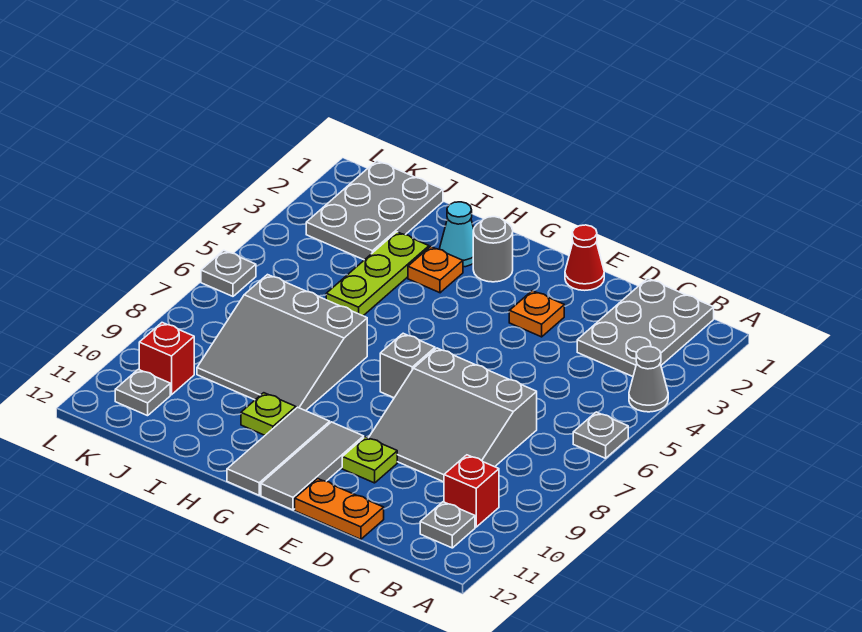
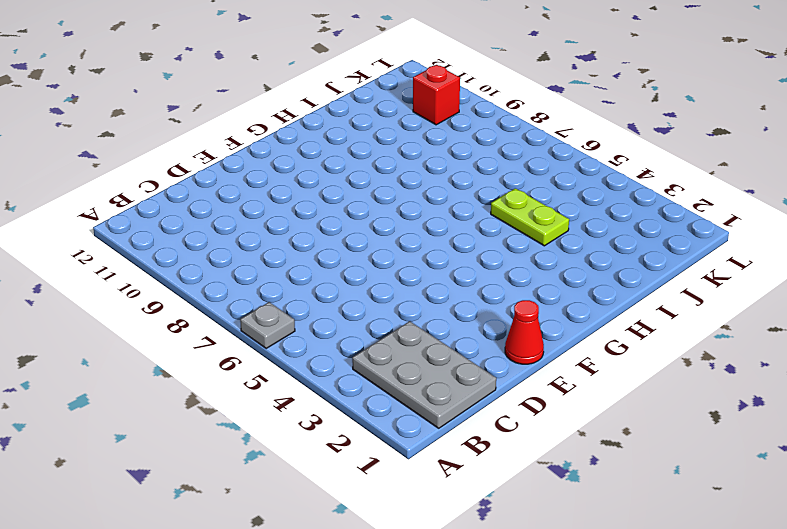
lime plate I4:I5 level 1 -> lime plate I3:I5 level 1
none -> grey cone A4 level 1
none -> red brick B10 level 1
none -> grey plate B11 level 1

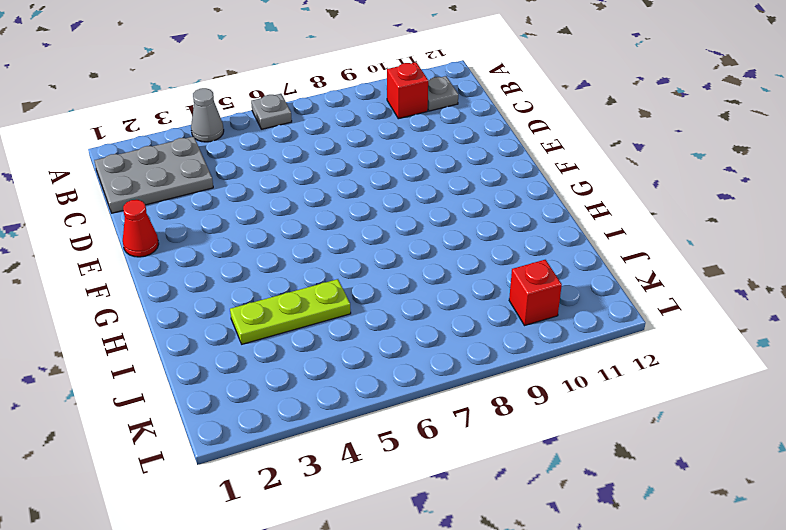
none -> grey slope C7:E9 level 1 top 7
none -> orange plate D12:E12 level 1
none -> orange plate E3 level 1

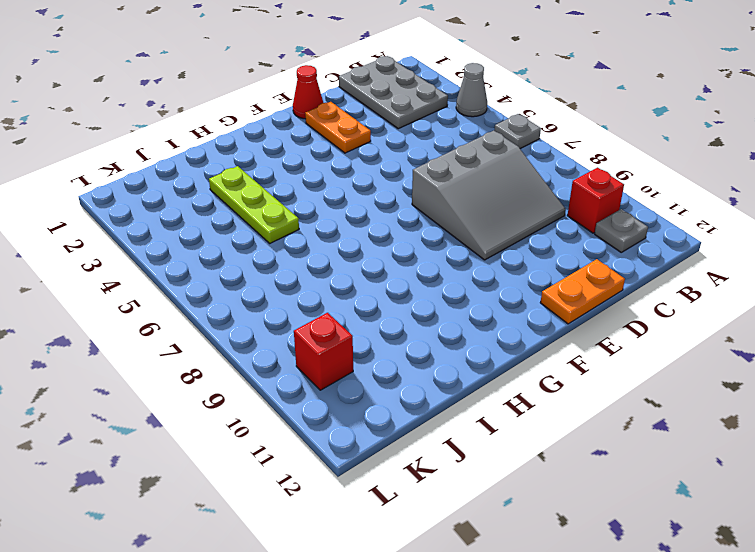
orange plate E2:E3 level 1 -> orange plate E3 level 1
none -> lime plate E10 level 1
none -> grey brick F7 level 1
none -> grey tile F10:F12 level 1

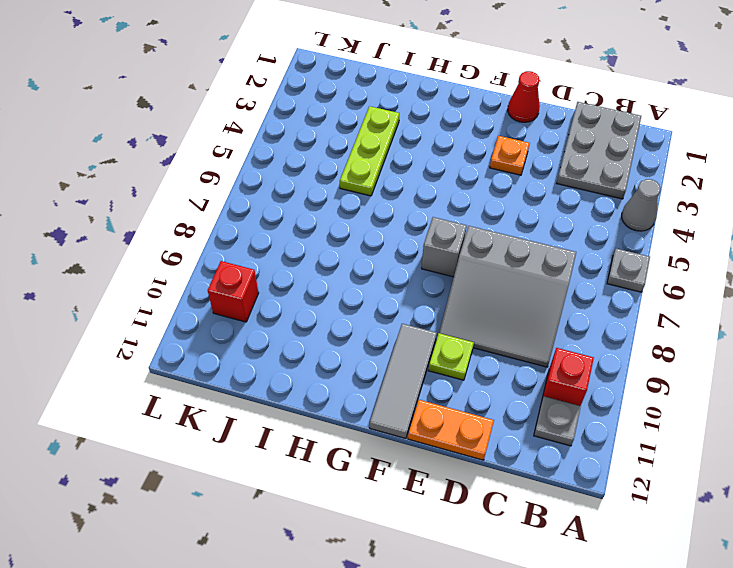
none -> grey round brick G2 level 1
none -> grey tile G10:G12 level 1
none -> cyan cone H2 level 1

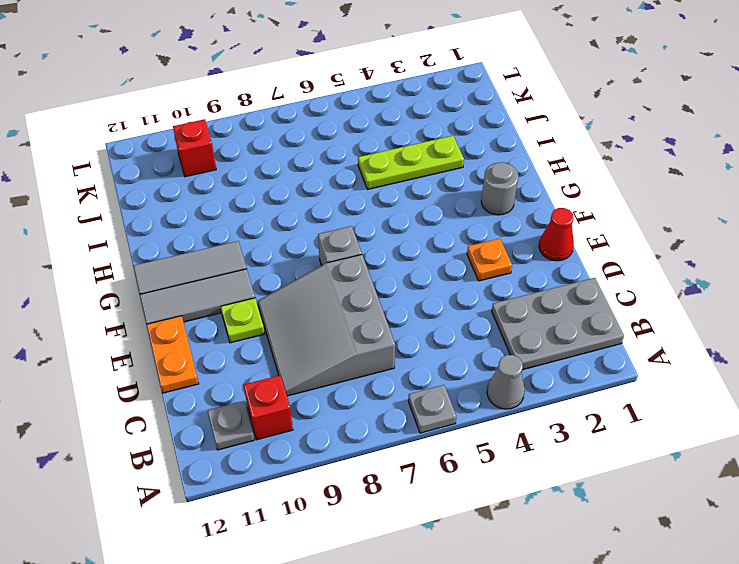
none -> cyan cone H2 level 1
none -> orange plate H3 level 1
none -> grey slope H7:J9 level 1 top 7

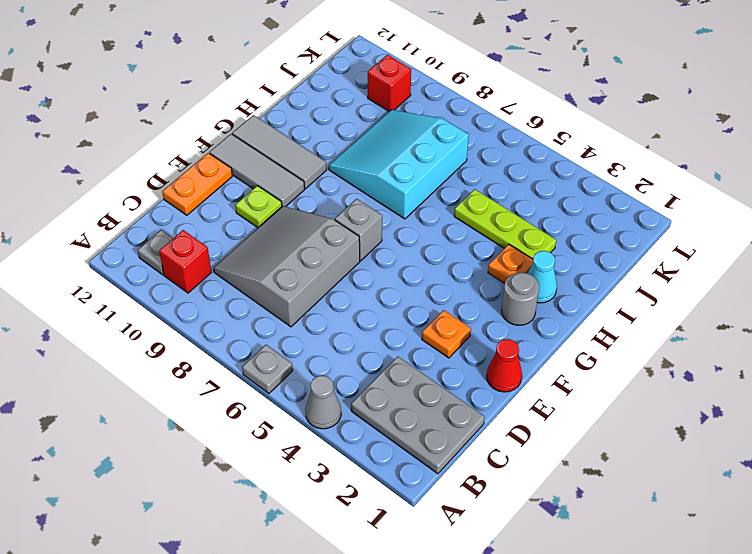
cyan slope H7:J9 level 1 top 7 -> grey slope H7:J9 level 1 top 7
none -> lime plate H10 level 1
none -> grey plate J1:K3 level 1
none -> grey plate K11 level 1

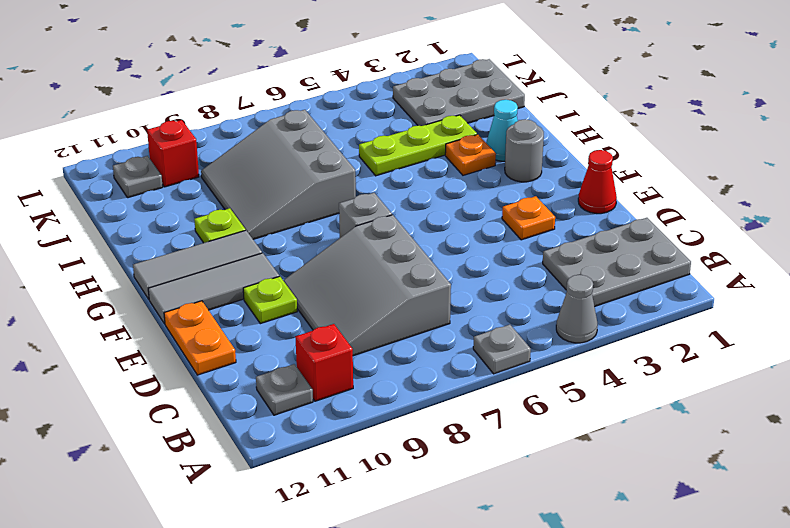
none -> grey plate L6 level 1

